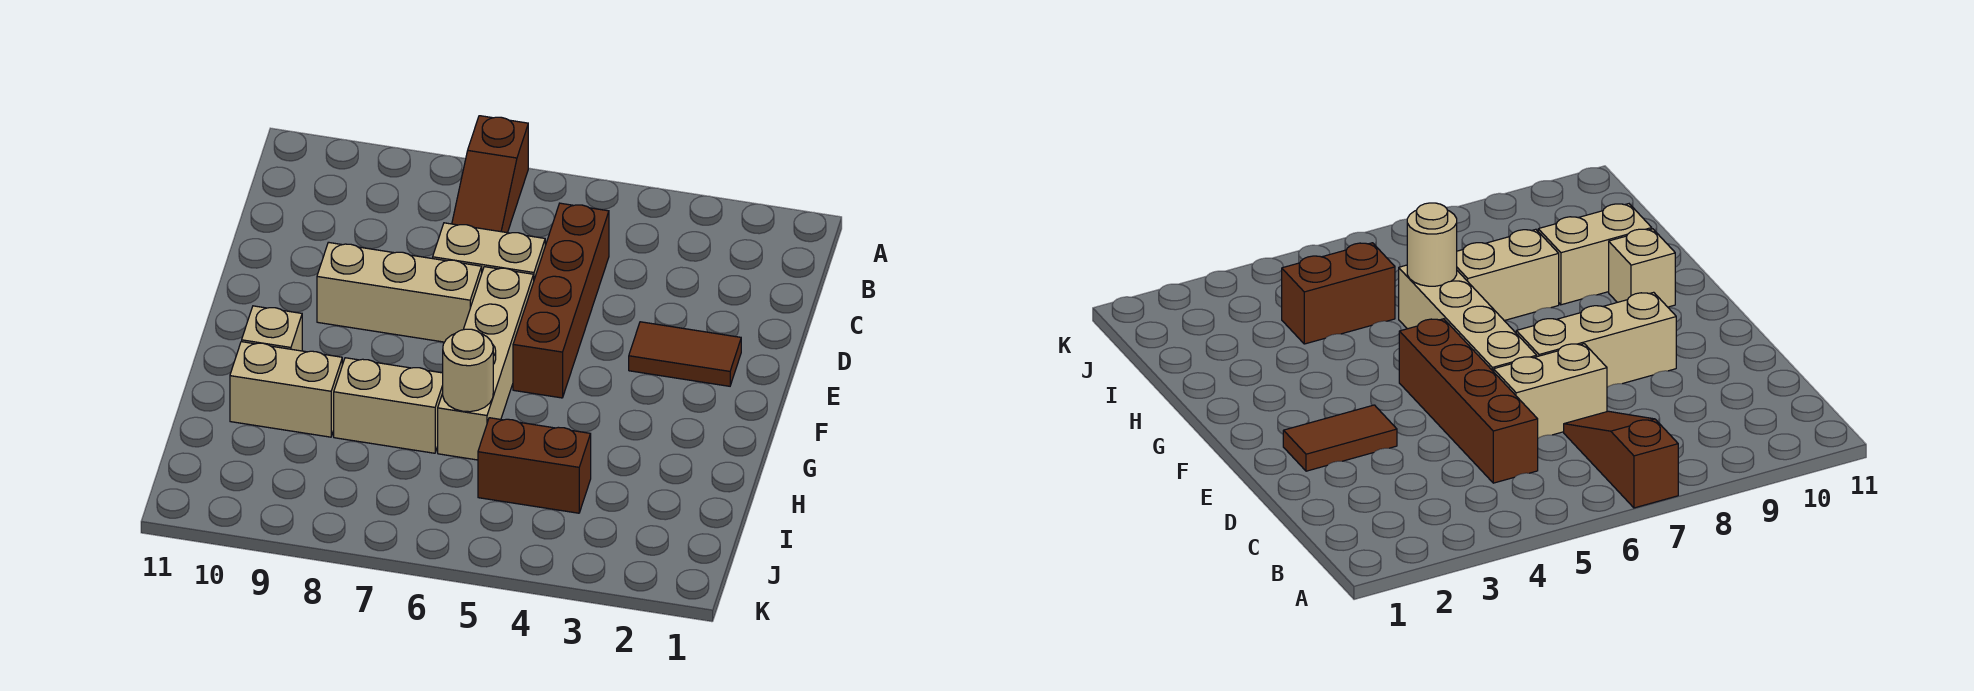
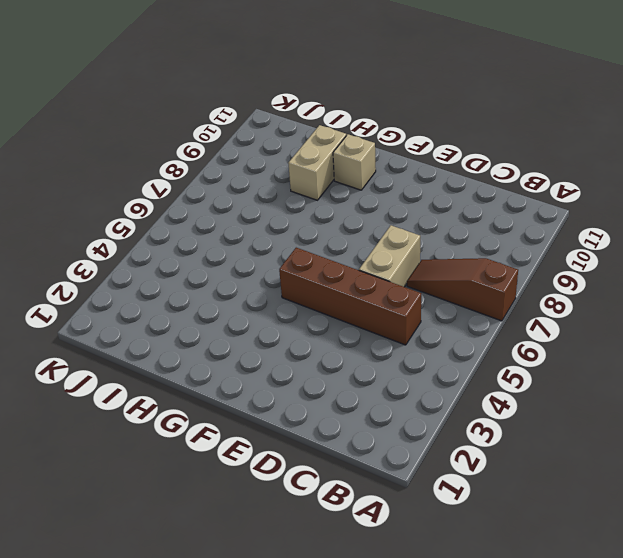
none -> brown tile E2:E3 level 1
none -> tan brick E6:H6 level 1

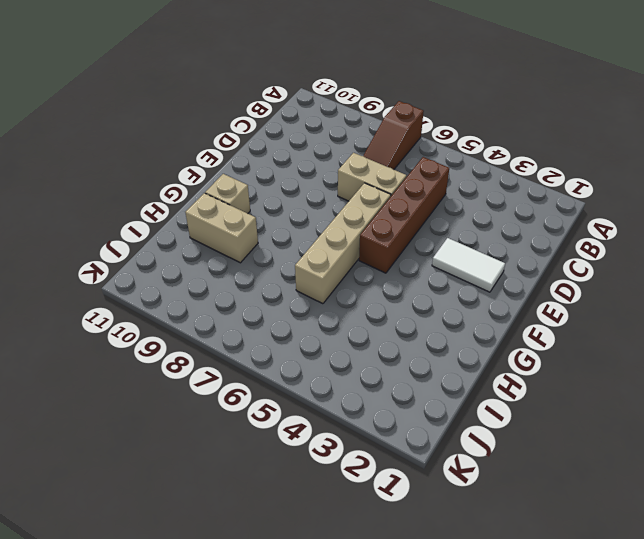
white tile E2:E3 level 1 -> brown tile E2:E3 level 1
none -> tan brick E7:E9 level 1
none -> tan brick H7:H8 level 1

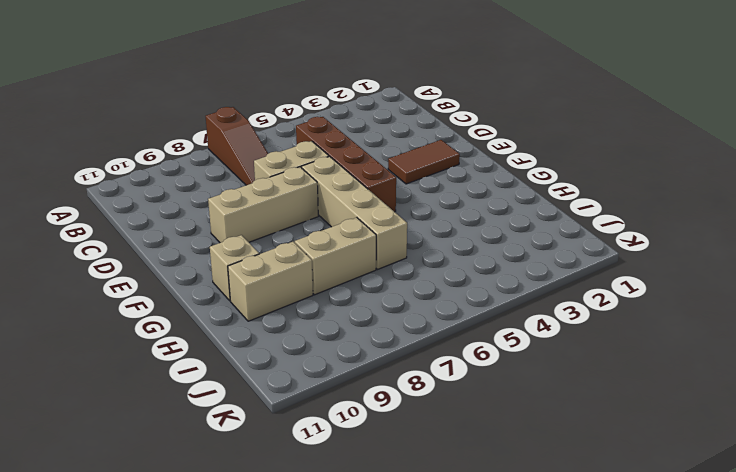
none -> brown brick I4:I5 level 1
none -> tan round brick H6 level 2

